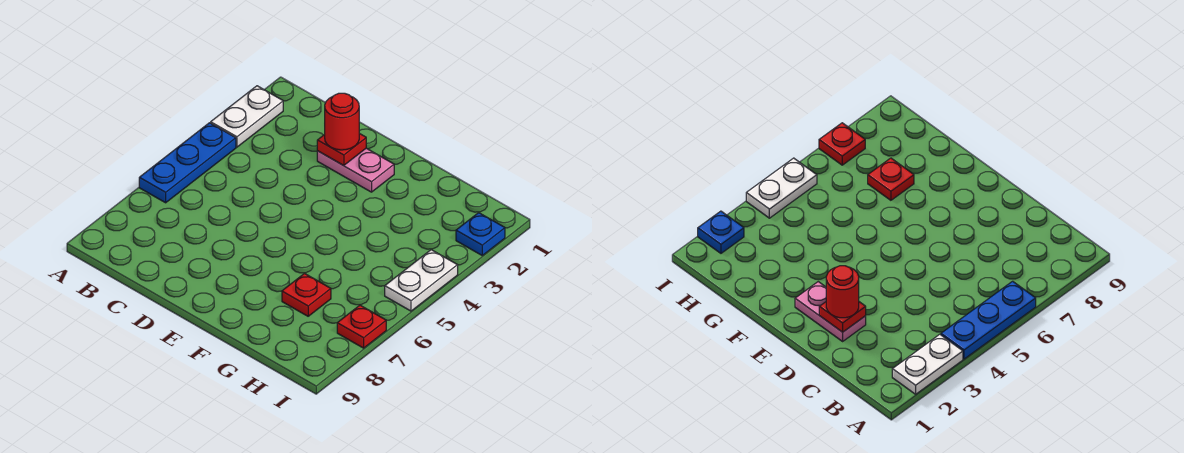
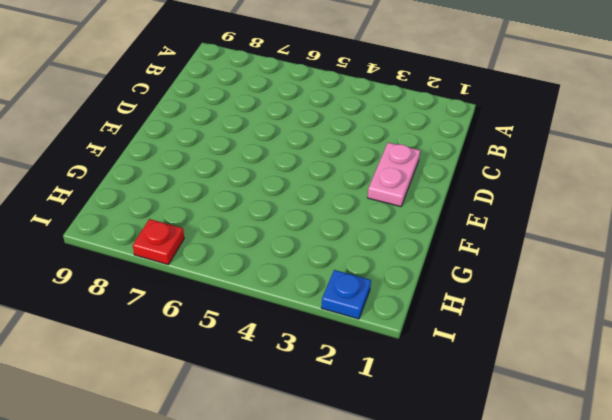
none -> white plate A2:A3 level 1
none -> blue plate A4:A6 level 1

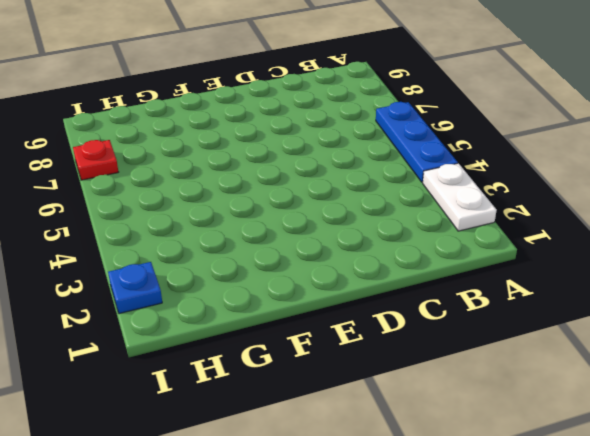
none -> pink plate D2:E2 level 1
none -> red plate G7 level 1

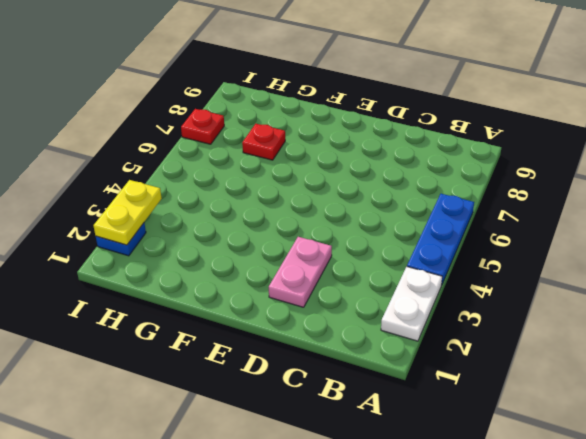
pink plate D2:D3 level 1 -> pink plate D2:E2 level 1
yellow plate I2:I3 level 2 -> none
none -> white plate I4:I5 level 1
none -> red plate D2 level 2

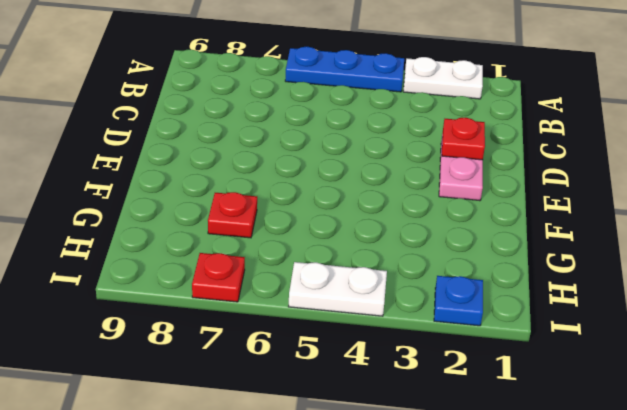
none -> red round brick D2 level 3

